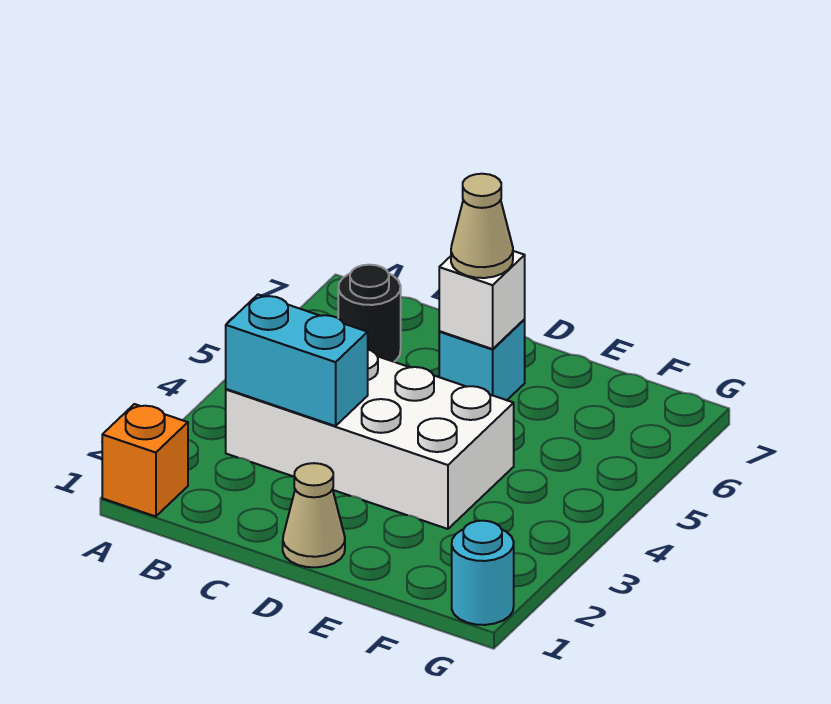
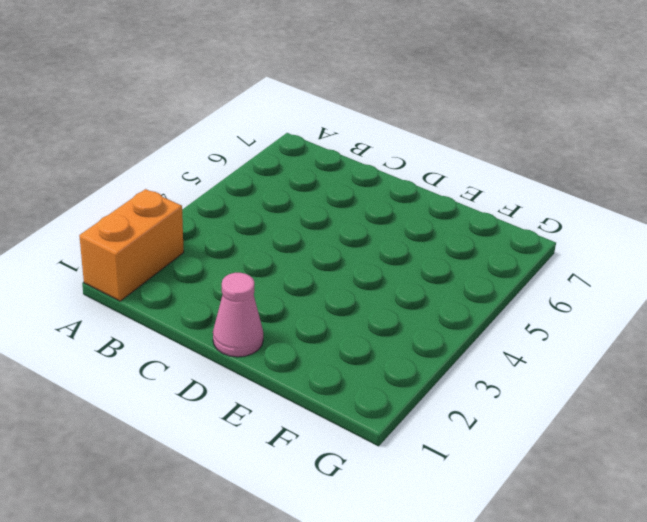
orange brick A1:A2 level 1 -> orange brick A1 level 1
pink cone D1 level 1 -> tan cone D1 level 1
none -> white brick B3:E4 level 1
none -> black round brick B6 level 1

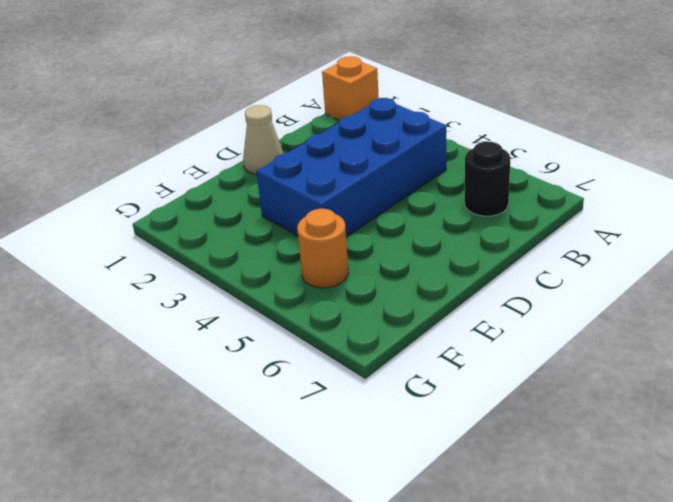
blue brick B3:E4 level 1 -> white brick B3:E4 level 1
orange round brick F5 level 1 -> none
none -> cyan brick D6 level 1
none -> cyan round brick G1 level 1

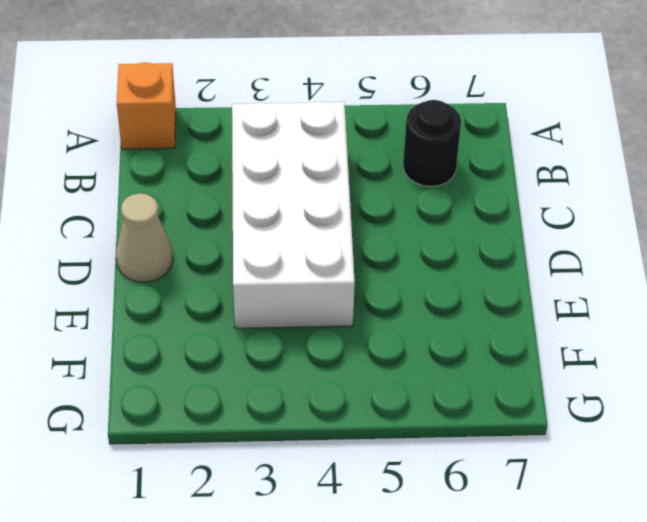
none -> cyan brick D6 level 1
none -> cyan round brick G1 level 1

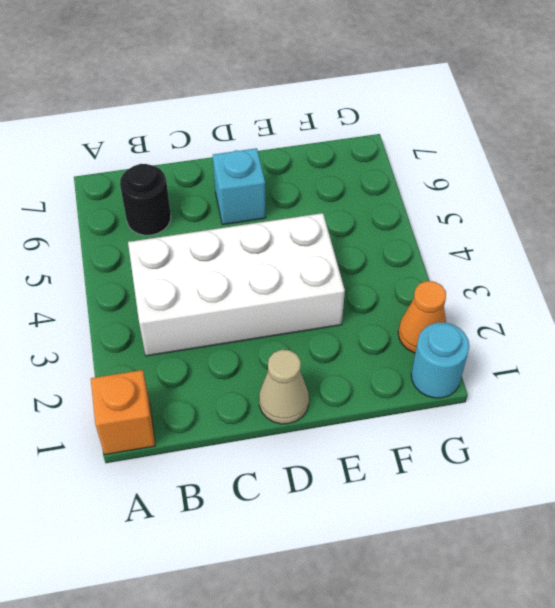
orange cone G2 level 1 -> none
none -> cyan brick B3:C3 level 2
none -> white brick D6 level 2

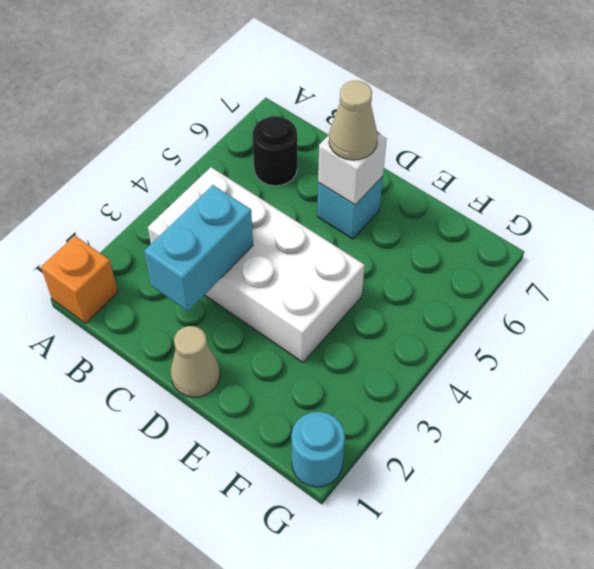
cyan brick C2:C3 level 2 -> cyan brick B3:C3 level 2

